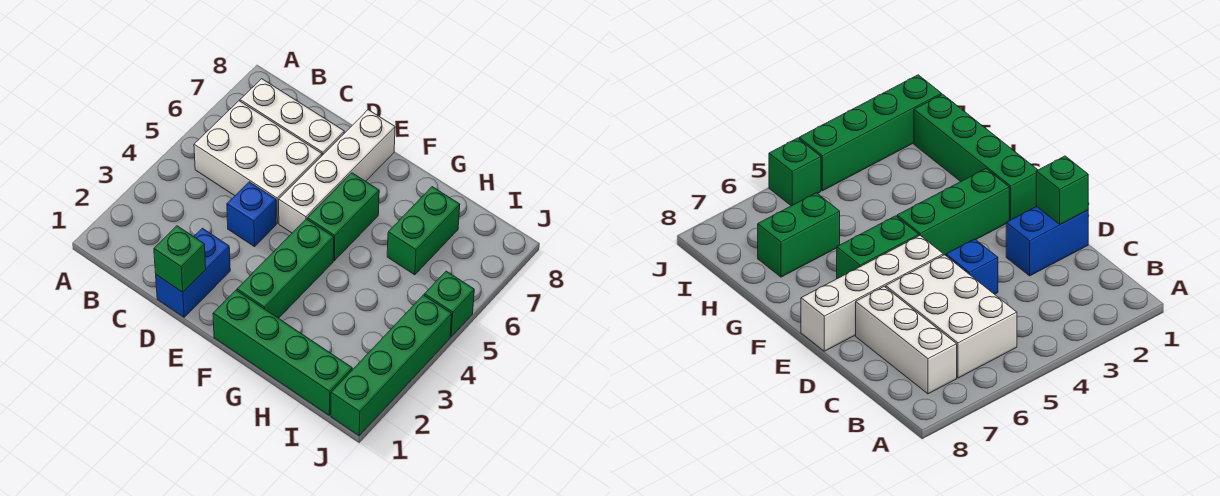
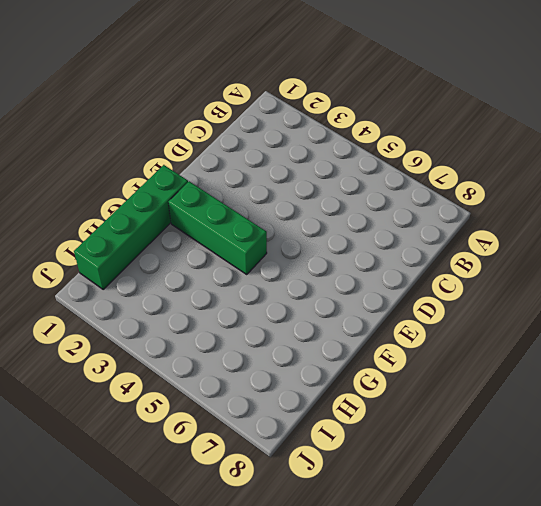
none -> white brick B5:D6 level 1
none -> white brick B7:D7 level 1
none -> blue brick D1:D2 level 1

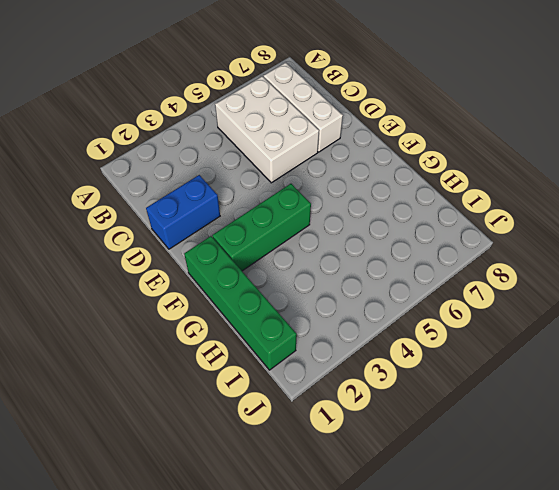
none -> blue brick D4 level 1
none -> white brick E5:E8 level 1
none -> green brick F5:F6 level 1

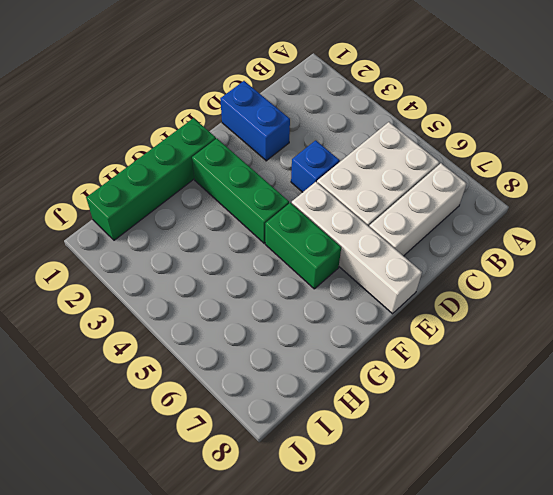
none -> green brick H6:H7 level 1
none -> green brick J1:J4 level 1
none -> green brick J5 level 1

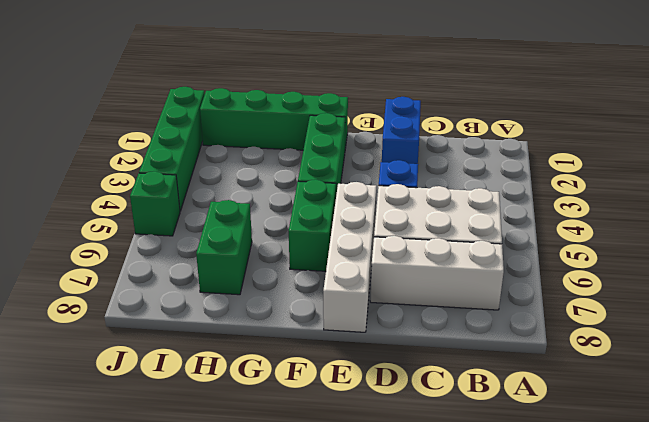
none -> green brick D1 level 2

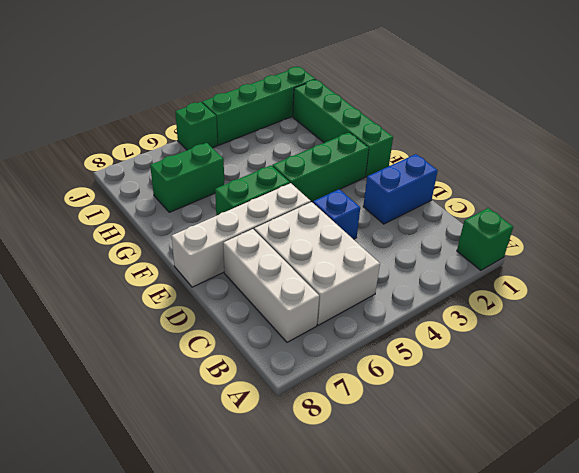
green brick A1 level 1 -> green brick D1 level 2

